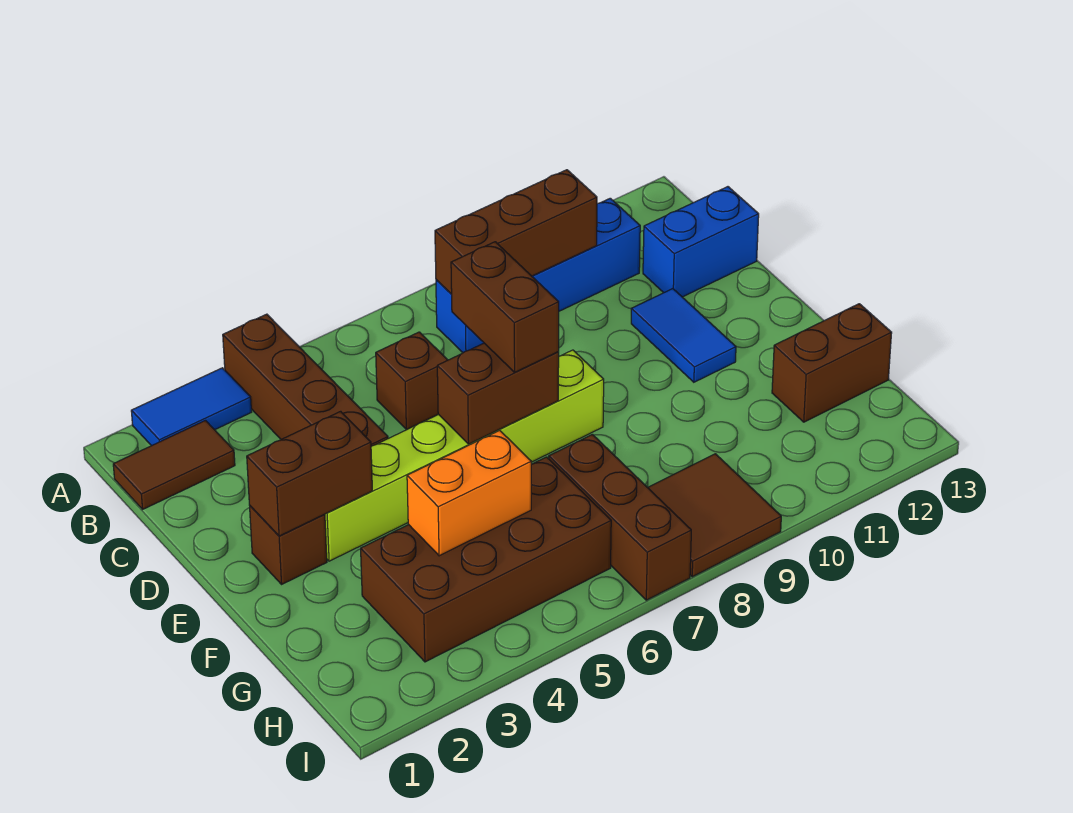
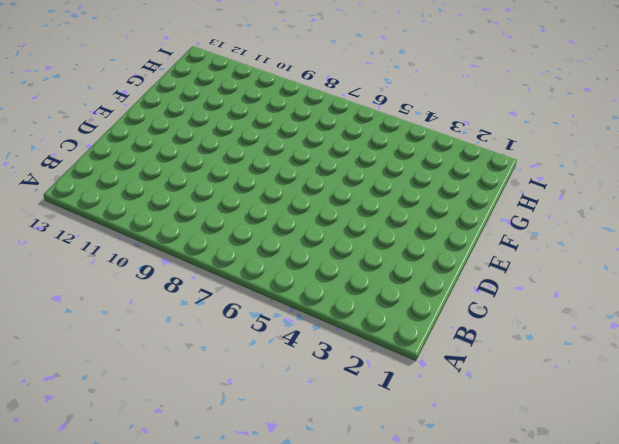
none -> blue tile A2:A3 level 1
none -> brown brick A4:D4 level 1
none -> brown tile B1:B2 level 1

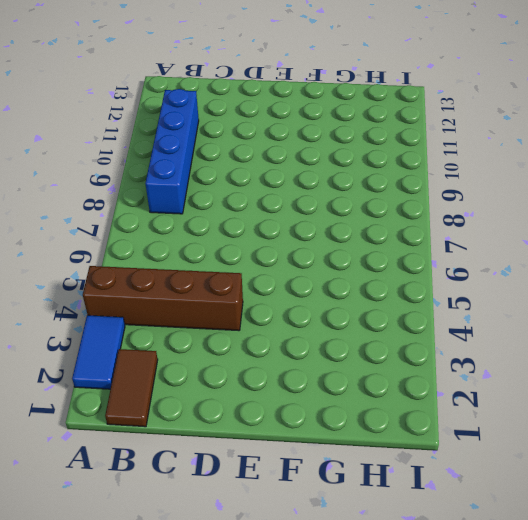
none -> brown brick C6 level 1
none -> blue brick C12:C13 level 1
none -> blue tile D11:E11 level 1

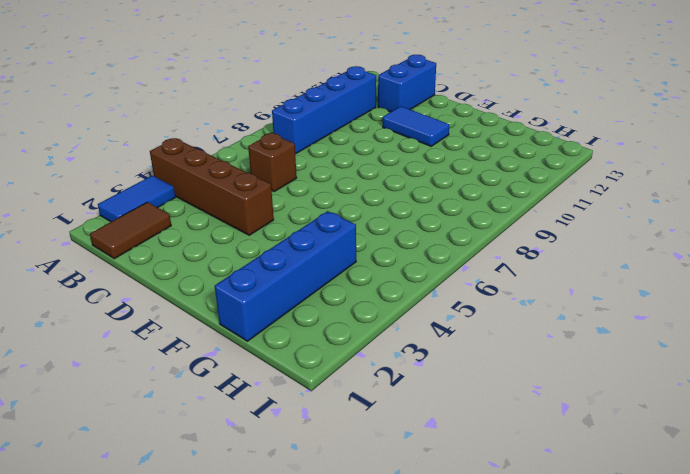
blue brick G1:G4 level 1 -> brown brick G3:H6 level 1
none -> brown brick E2 level 1
none -> lime brick E3:E8 level 1
none -> brown brick G7:I7 level 1

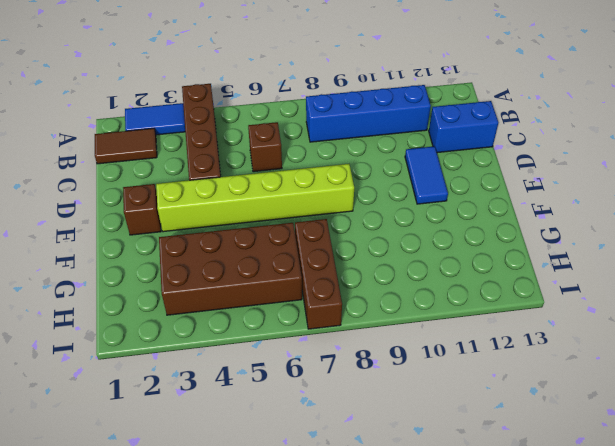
none -> brown brick G12:G13 level 1
none -> brown tile H8:I9 level 1
none -> brown brick B8:B10 level 2

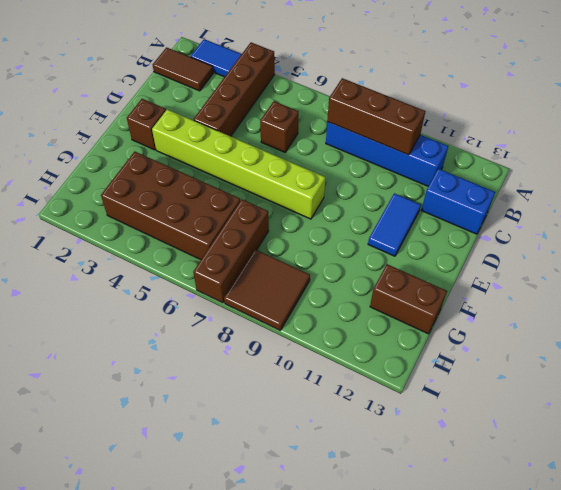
none -> brown brick E2:E3 level 2
none -> brown brick E6:E7 level 2
none -> orange brick G4:G5 level 2

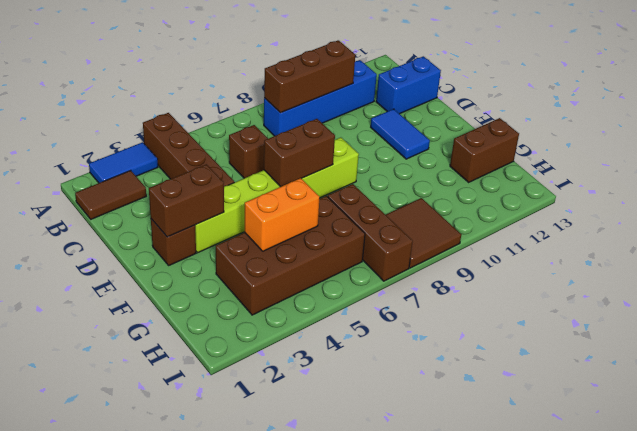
none -> brown brick D7:E7 level 3

